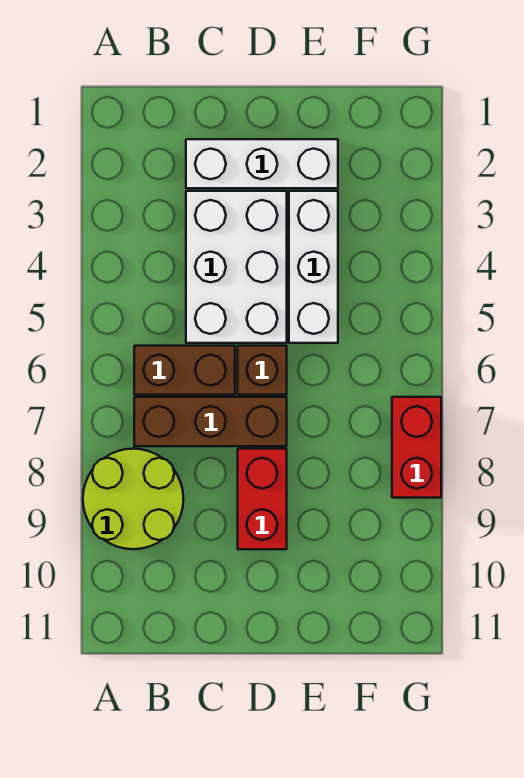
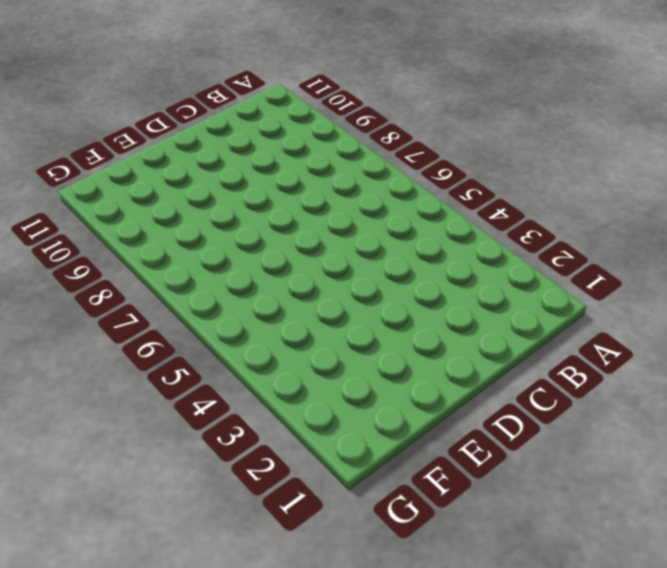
none -> lime round brick A8:B9 level 1
none -> brown brick B6:C6 level 1

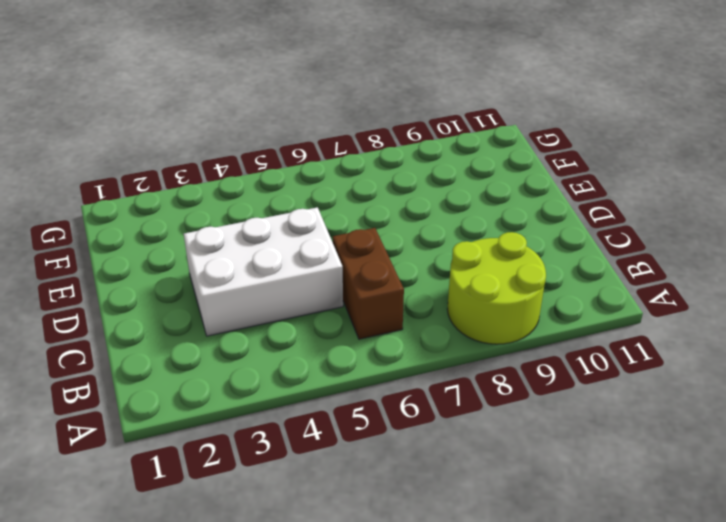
none -> brown brick B7:D7 level 1
none -> white brick C2:E2 level 1

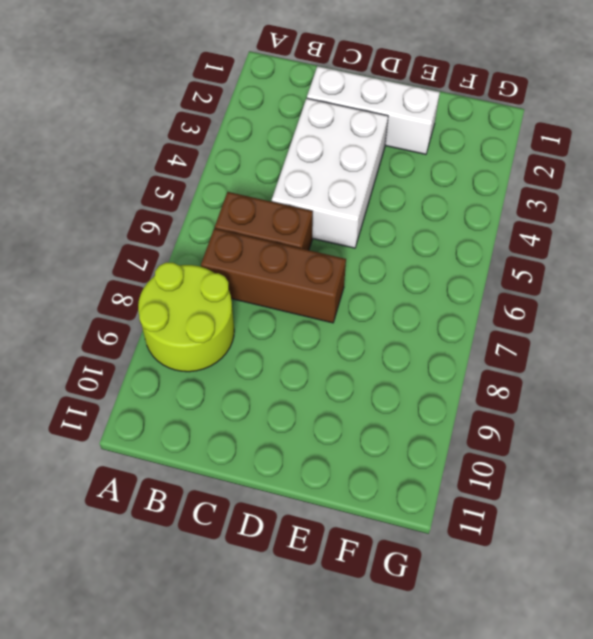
none -> brown brick D6 level 1
none -> red brick D8:D9 level 1

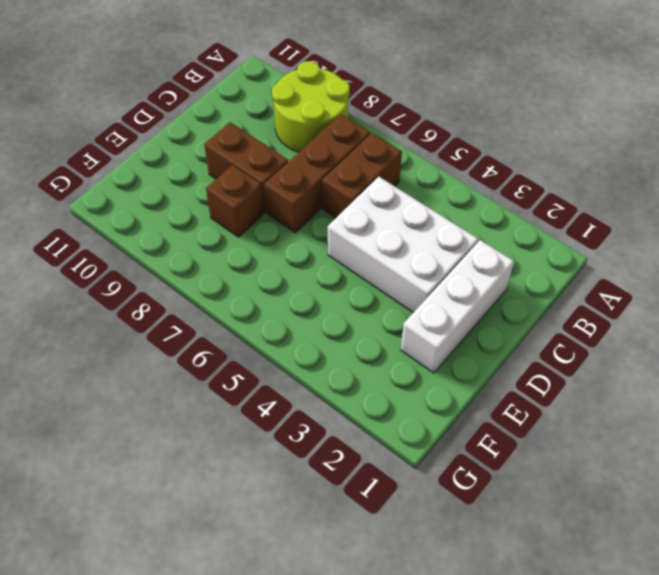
brown brick D8:D9 level 1 -> red brick D8:D9 level 1
brown brick E8 level 1 -> brown brick D6 level 1
none -> white brick E3:E5 level 1
none -> red brick G7:G8 level 1

